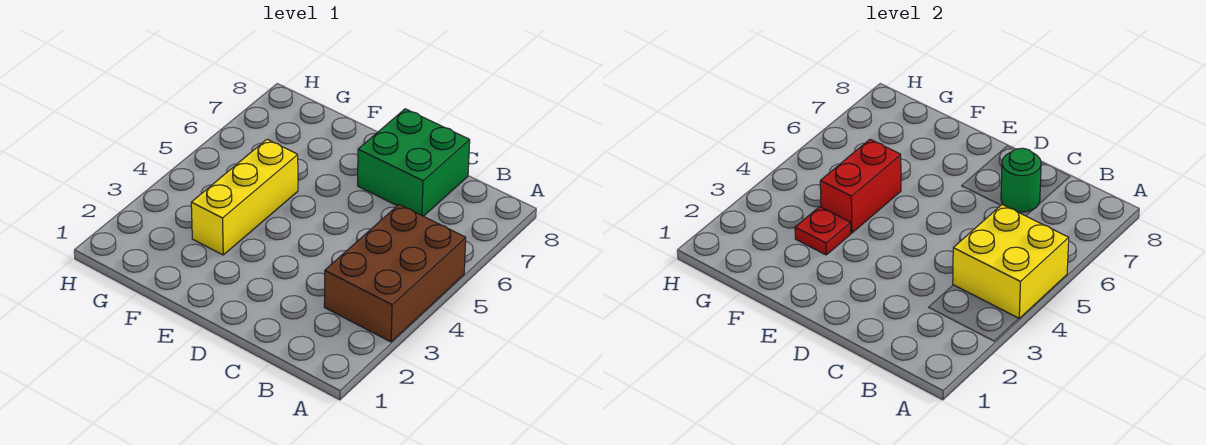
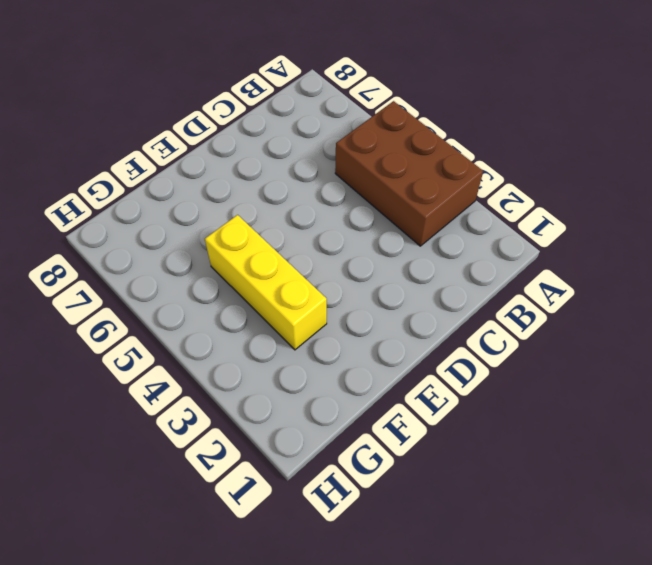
none -> green brick C7:D8 level 1
none -> yellow brick A4:B5 level 2

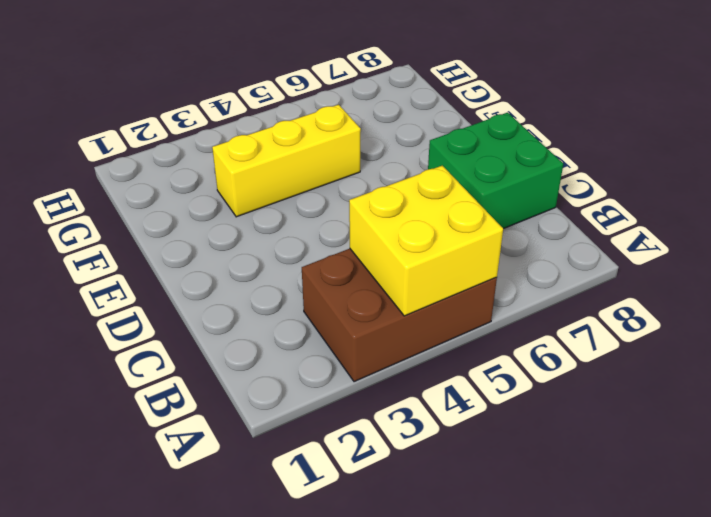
none -> green round brick C7 level 2
none -> red plate F3 level 2

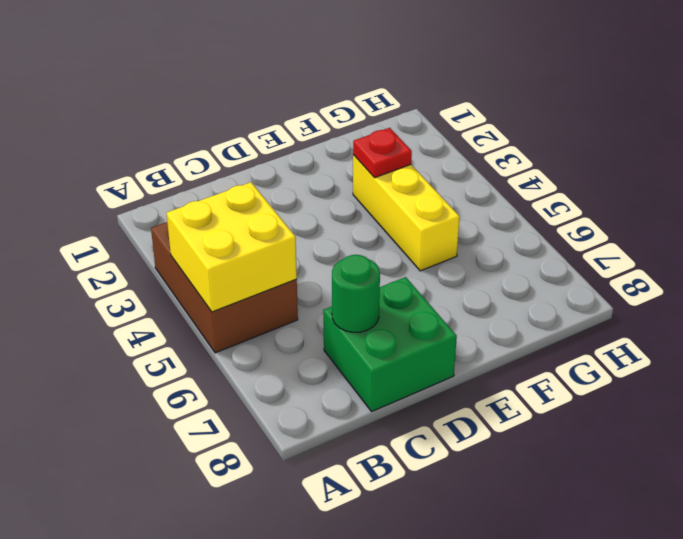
none -> red brick F4:F5 level 2

